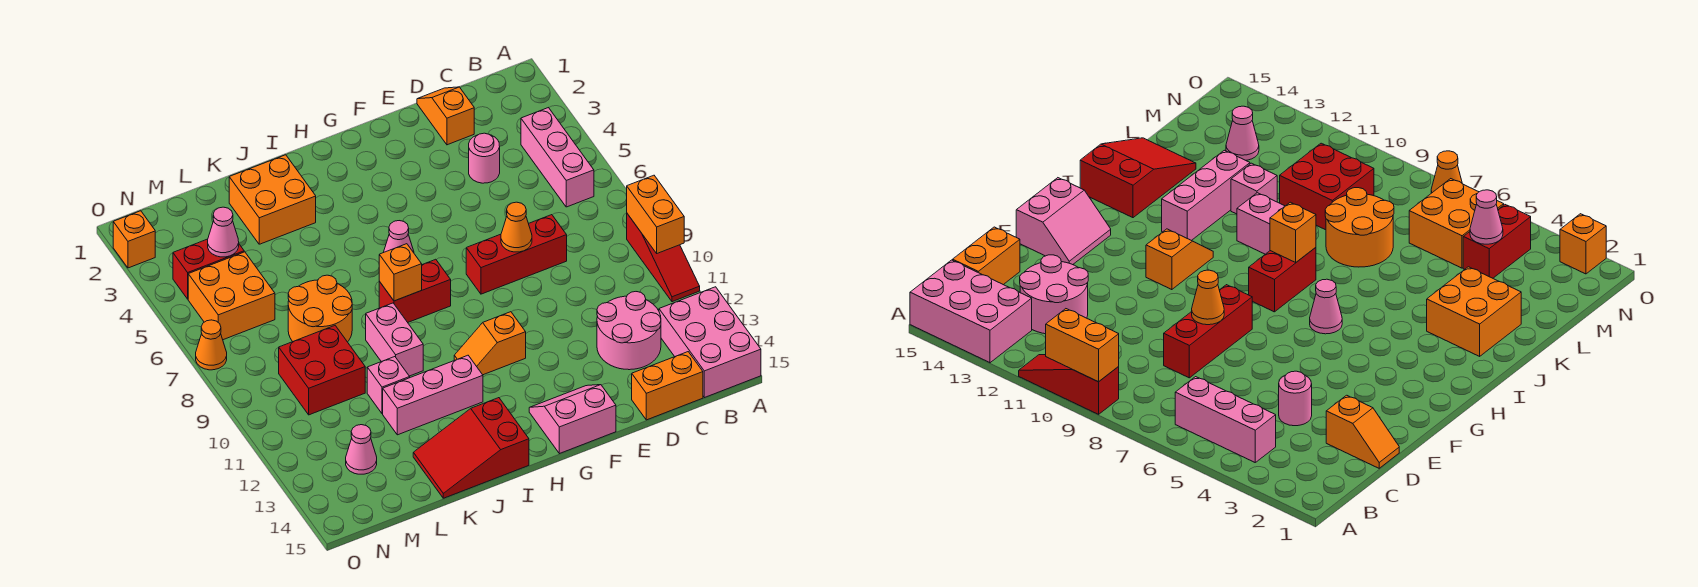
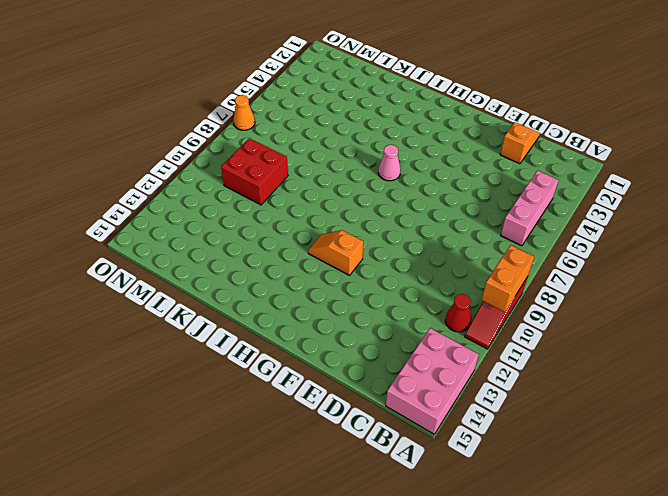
red cone B11 level 1 -> none
none -> pink round brick C12:D13 level 1
none -> orange brick C15:D15 level 1
none -> pink round brick D4 level 1

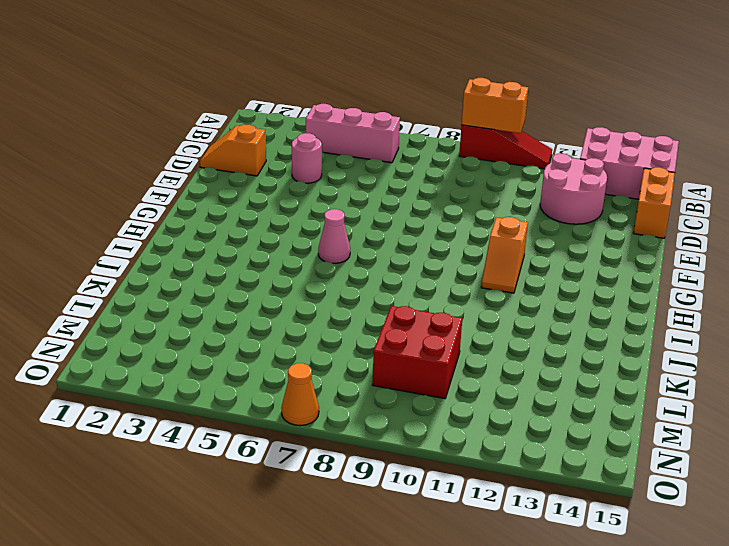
none -> red brick D8:F8 level 1
none -> pink slope F14:G15 level 1 top 15
none -> red brick H8:I8 level 1

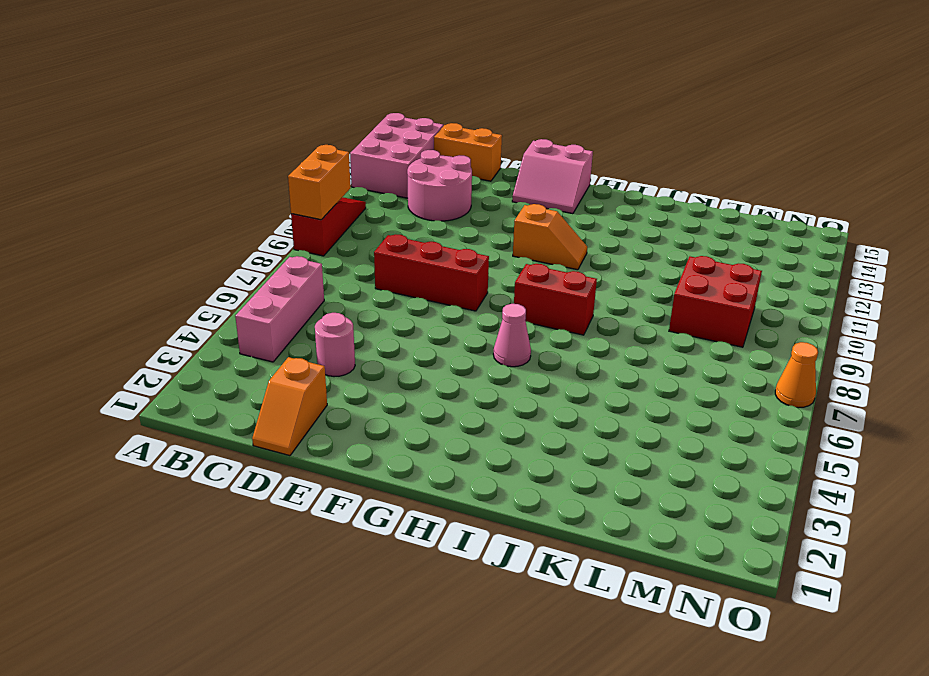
none -> pink brick I12:K12 level 1
none -> red slope I14:K15 level 1 top I
none -> orange brick J2:K3 level 1

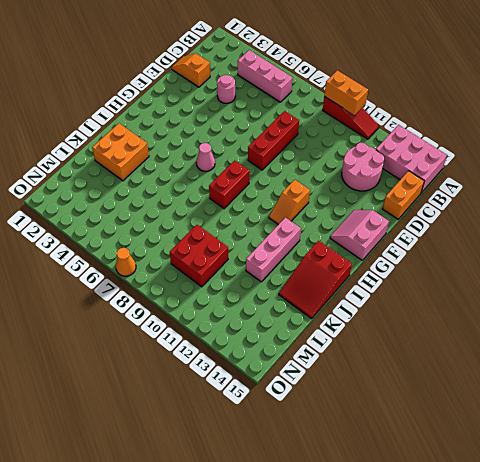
none -> pink brick J9:J10 level 1
none -> orange round brick K7:L8 level 1
none -> pink brick K11 level 1

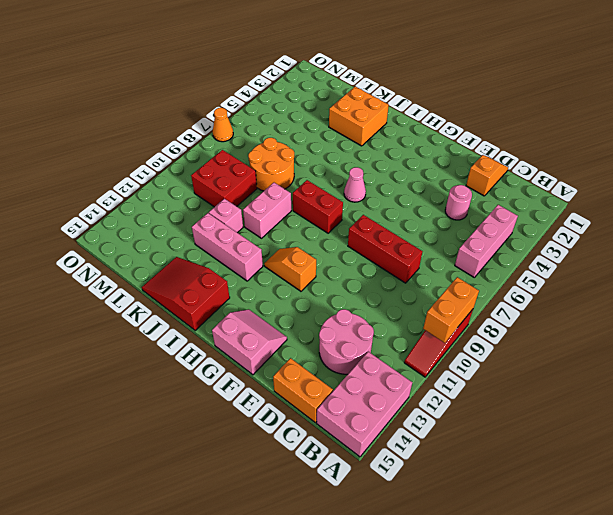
none -> red brick M4:N4 level 1
none -> orange brick M5:N6 level 1
none -> pink cone M13 level 1

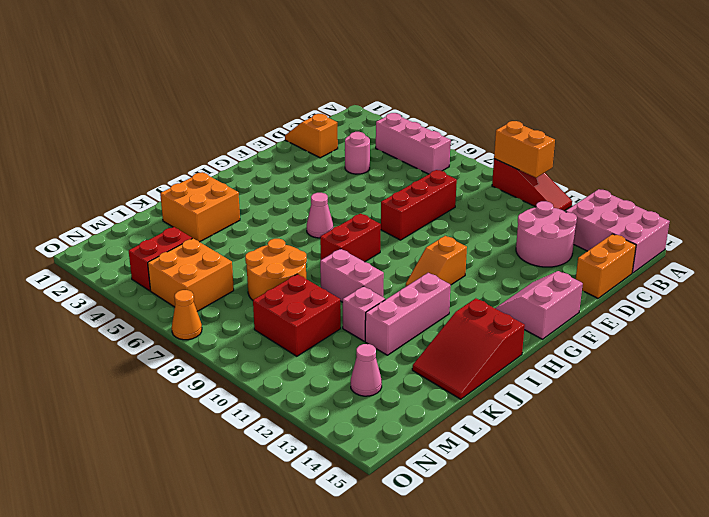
none -> orange brick O2 level 1
none -> orange cone E8 level 2
none -> orange brick I8 level 2

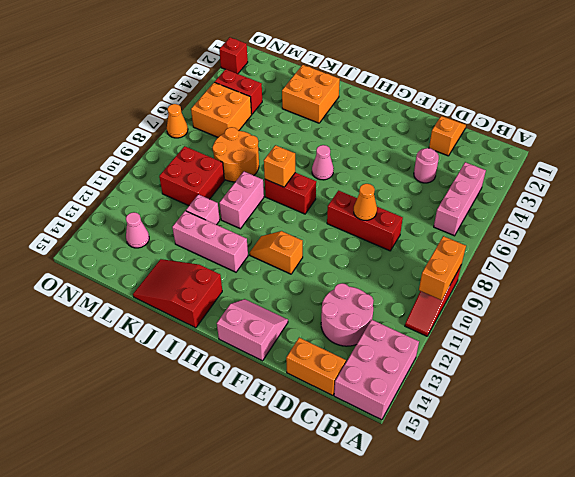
red brick O2 level 1 -> orange brick O2 level 1
none -> pink cone M4 level 2

